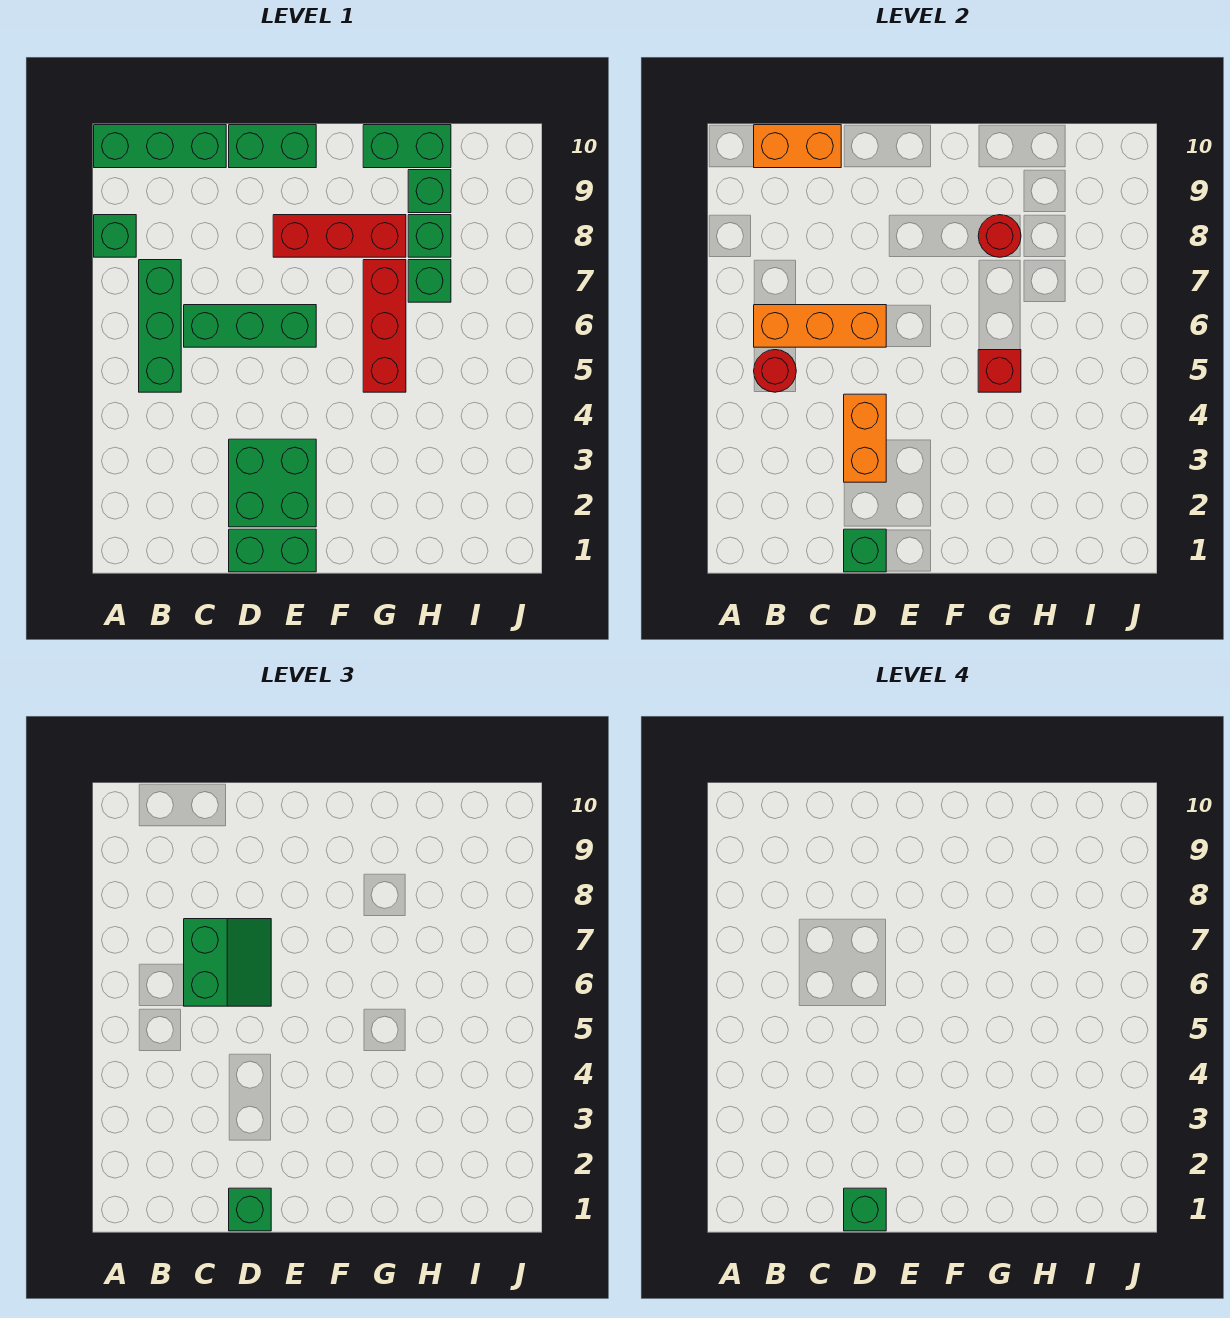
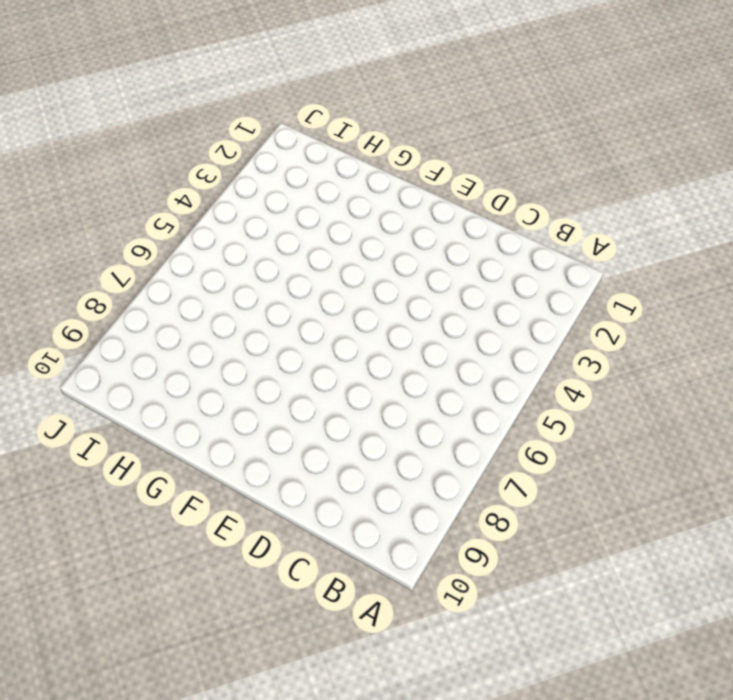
none -> green brick A8 level 1
none -> green brick A10:C10 level 1
none -> green brick B5:B7 level 1

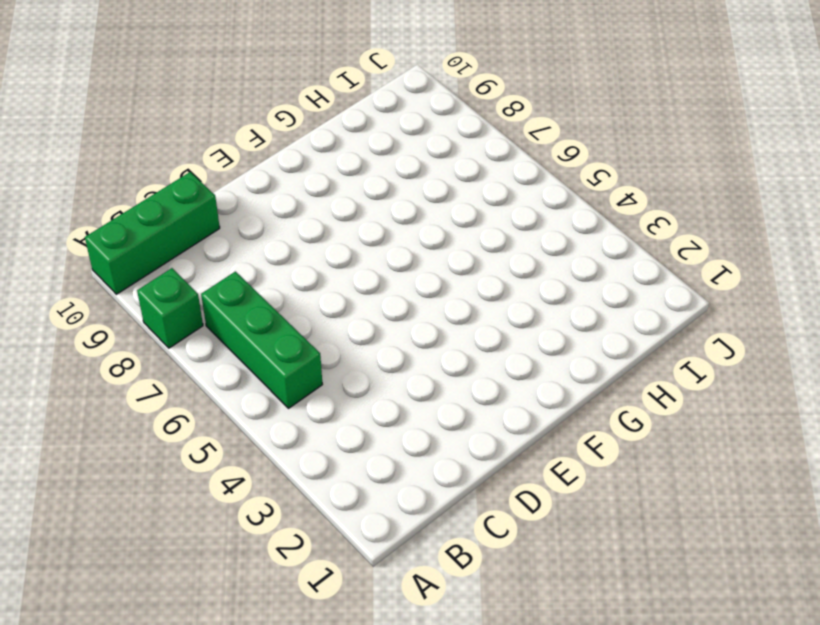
none -> green brick C6:E6 level 1
none -> green brick D1:E1 level 1
none -> green brick D2:E3 level 1

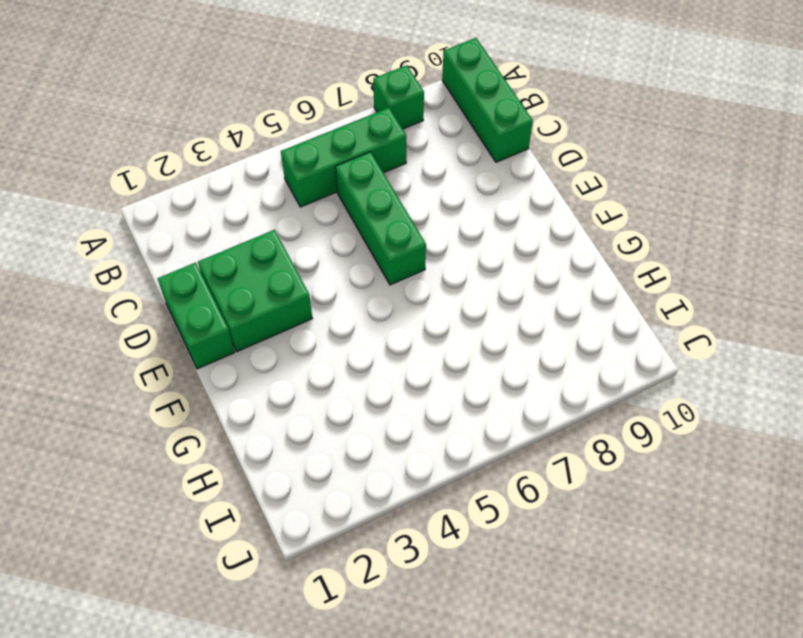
none -> green brick D10:E10 level 1
none -> red brick E8:G8 level 1
none -> red brick G5:G7 level 1

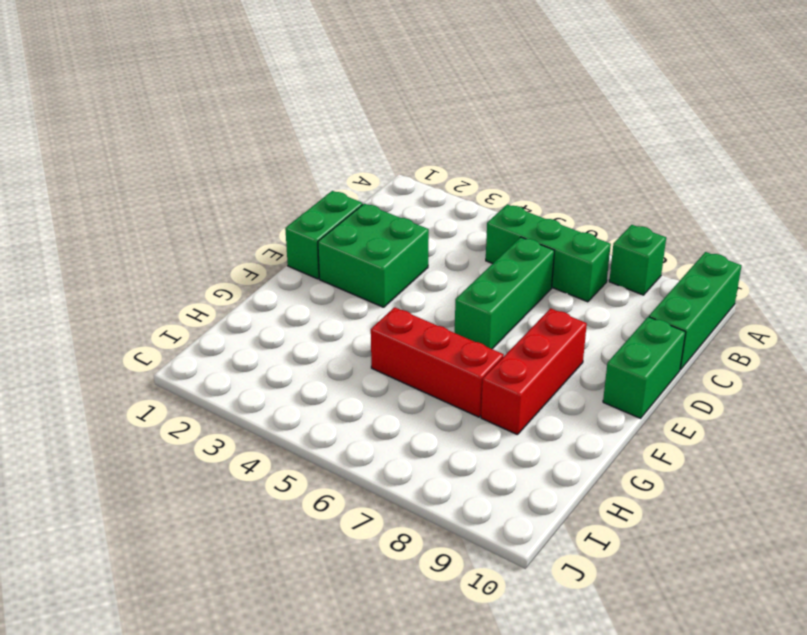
none -> green brick G10:H10 level 1
none -> green brick H7 level 1
none -> green brick H8 level 1

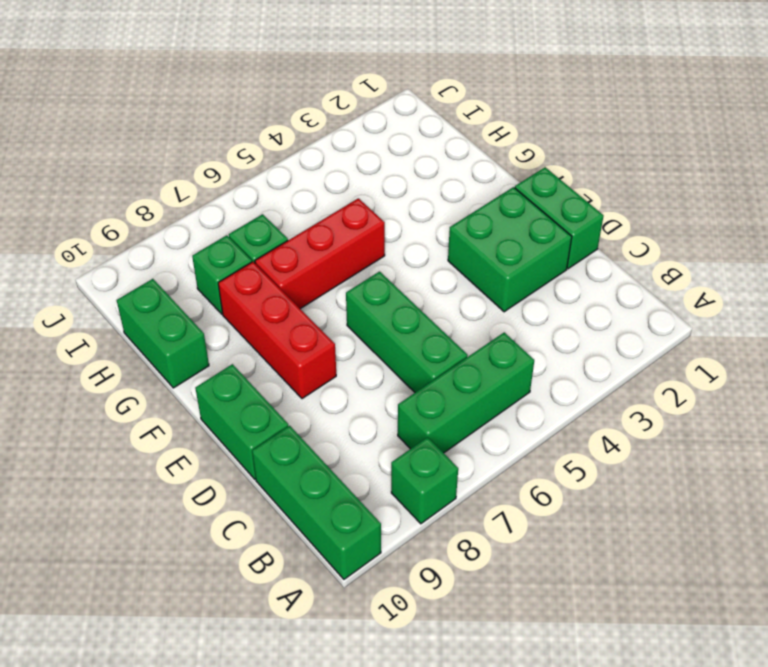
none -> green brick H9 level 1
none -> red round brick B5 level 2
none -> orange brick B6:D6 level 2

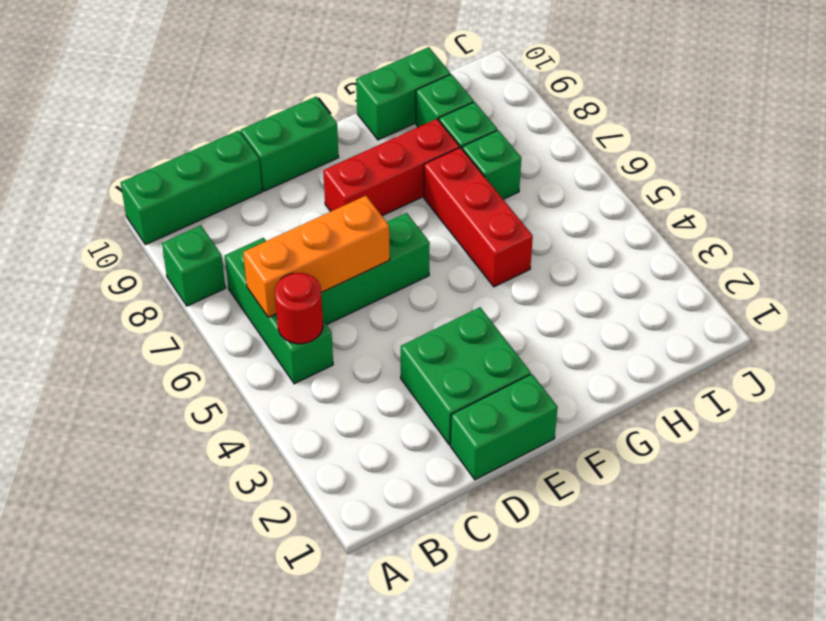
none -> orange brick B10:C10 level 2
none -> green brick D1 level 2
none -> orange brick D3:D4 level 2

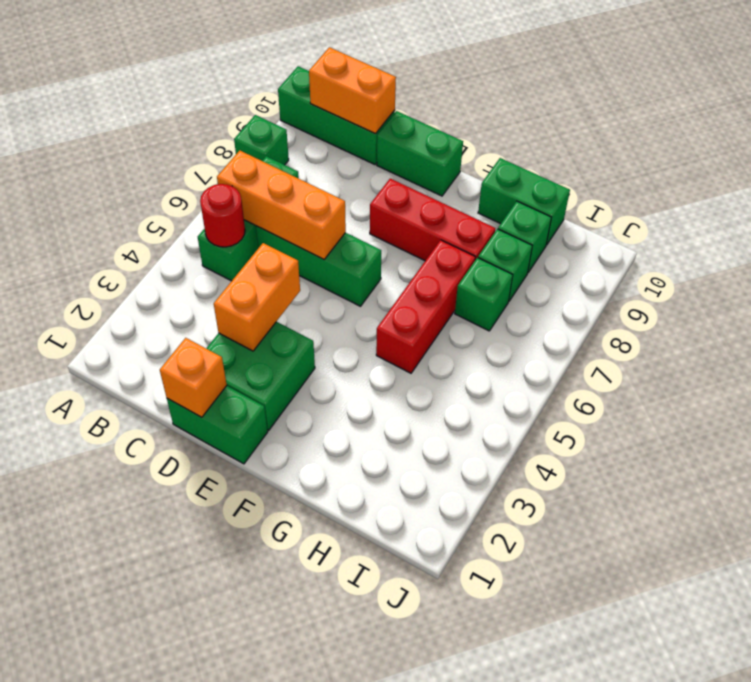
orange brick D1 level 2 -> green brick D1 level 2
none -> red brick G5 level 2
none -> red round brick G8 level 2
none -> green slope C6:D7 level 3 top C

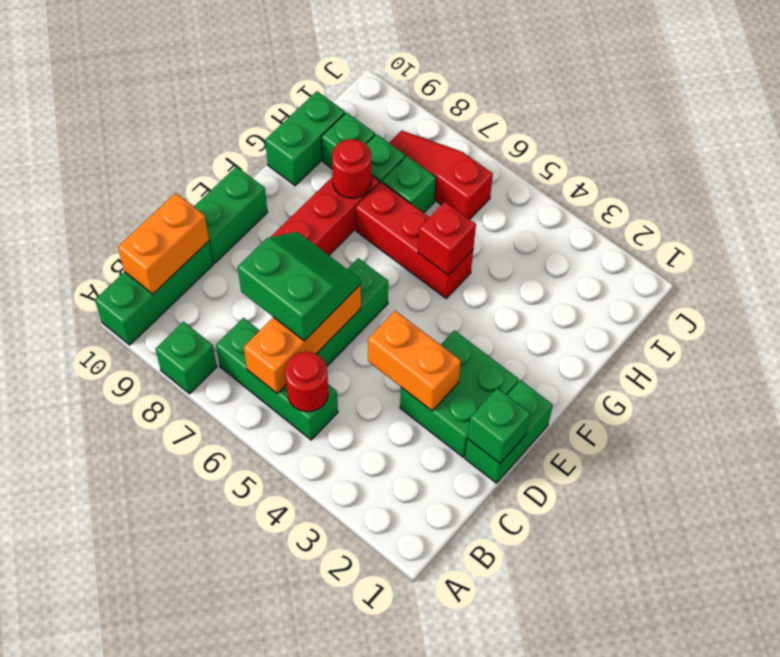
red slope I6:I8 level 1 top 6 -> none
none -> green brick D1 level 3
none -> green brick D1 level 4

